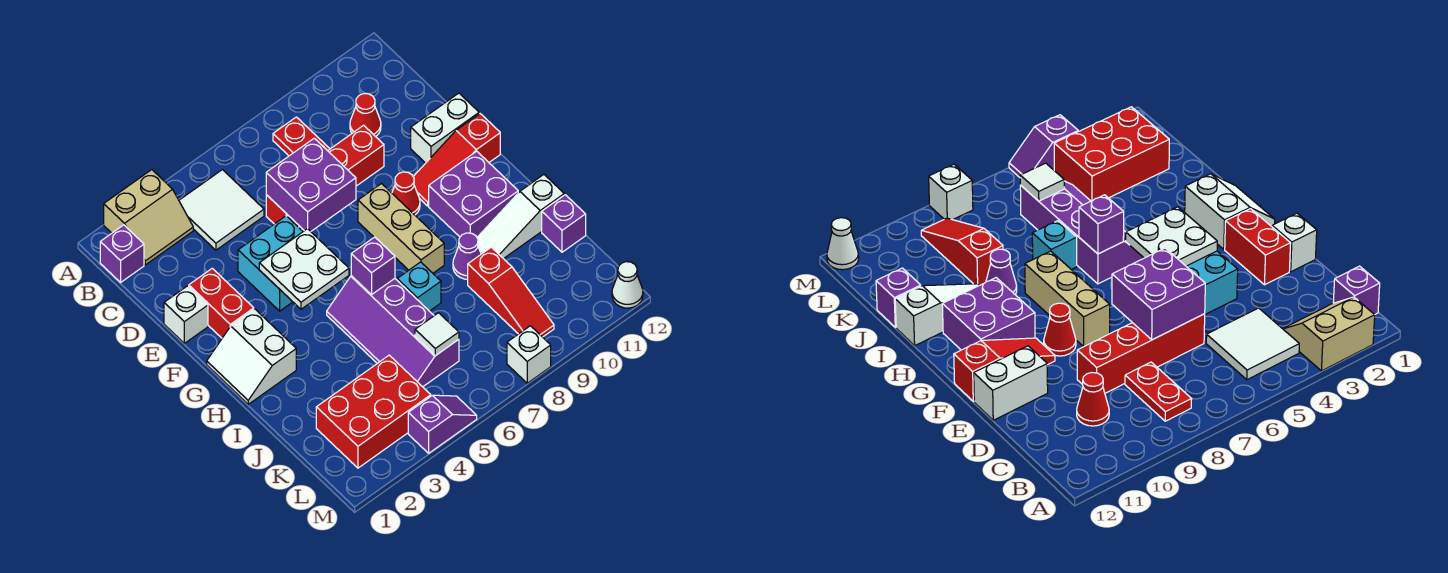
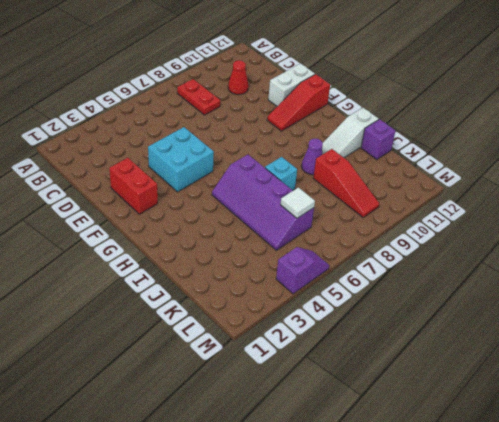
none -> tan slope A2:B3 level 1 top A
none -> purple brick B1 level 1
none -> white tile B4:C5 level 1

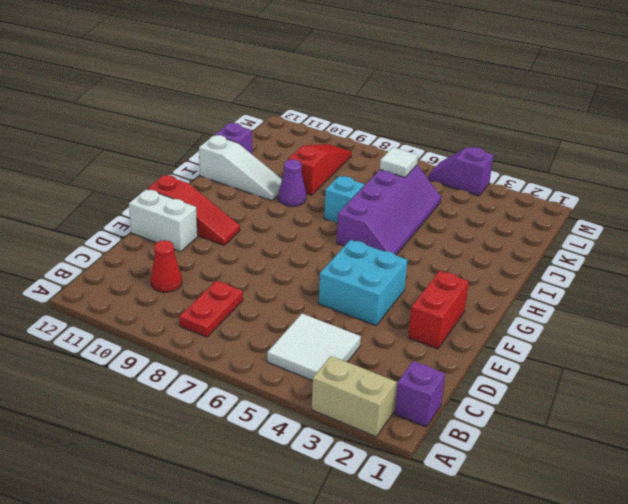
none -> red brick D6:D9 level 1
none -> white brick E1 level 1
none -> tan brick F8:H8 level 1

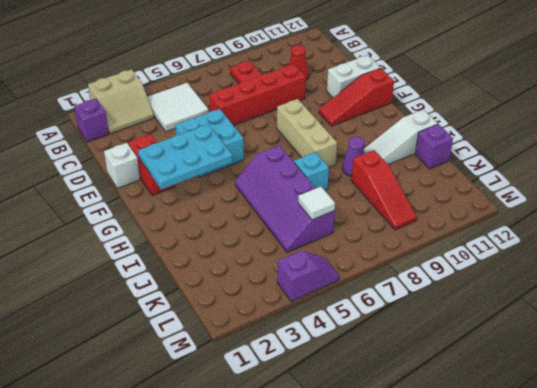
cyan plate F2:G4 level 2 -> white plate F4:G5 level 2
none -> red cone F9 level 1
none -> white slope G1:H2 level 1 top 2
none -> purple brick G10:H11 level 1

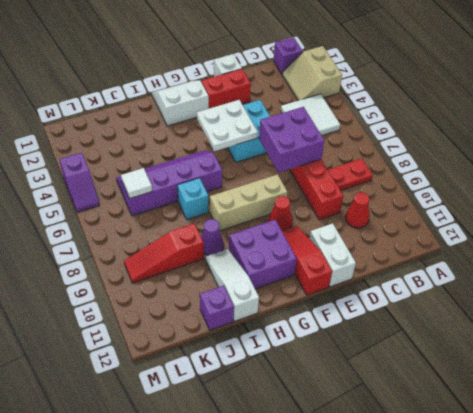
none -> red brick K2:L4 level 1
none -> white brick M8 level 1
none -> white cone M12 level 1

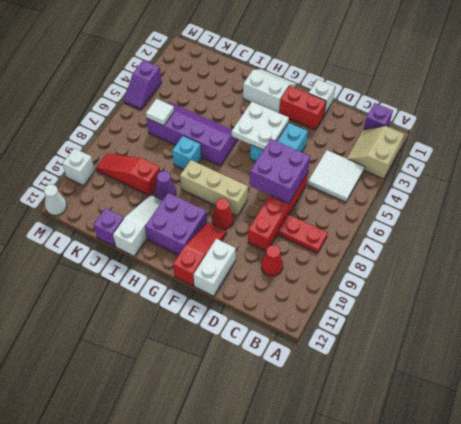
white brick M10 level 1 -> white brick M8 level 1
none -> red brick K2:L4 level 1
none -> purple brick H6 level 2

